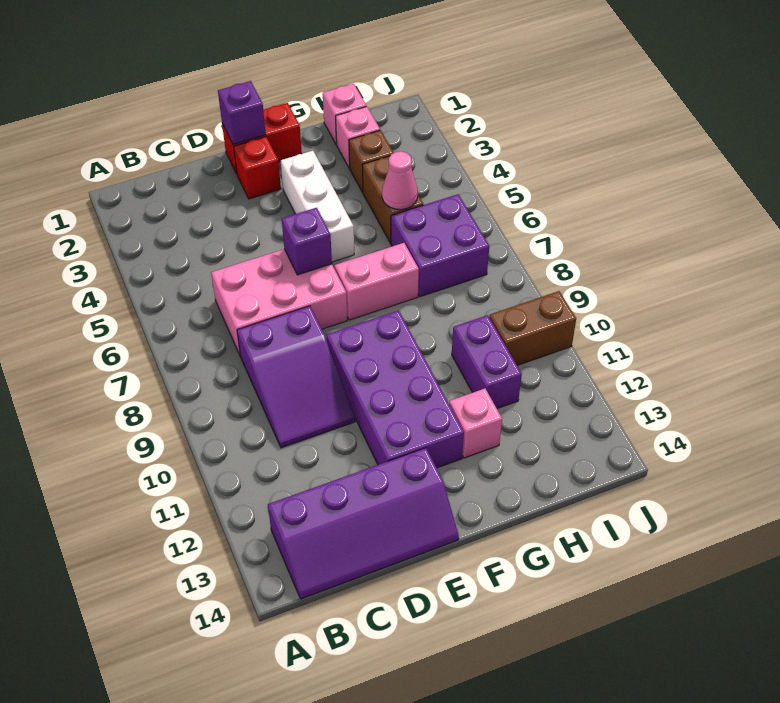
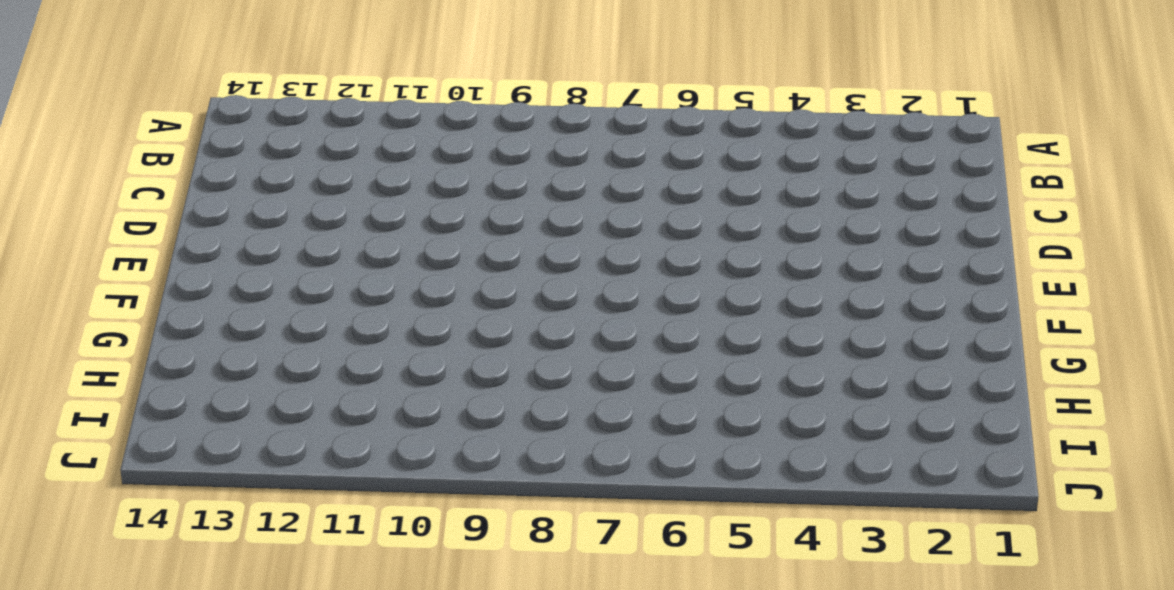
none -> purple slope B13:E14 level 1 top 13
none -> pink brick C6:E7 level 1
none -> purple slope C8:D10 level 1 top 8

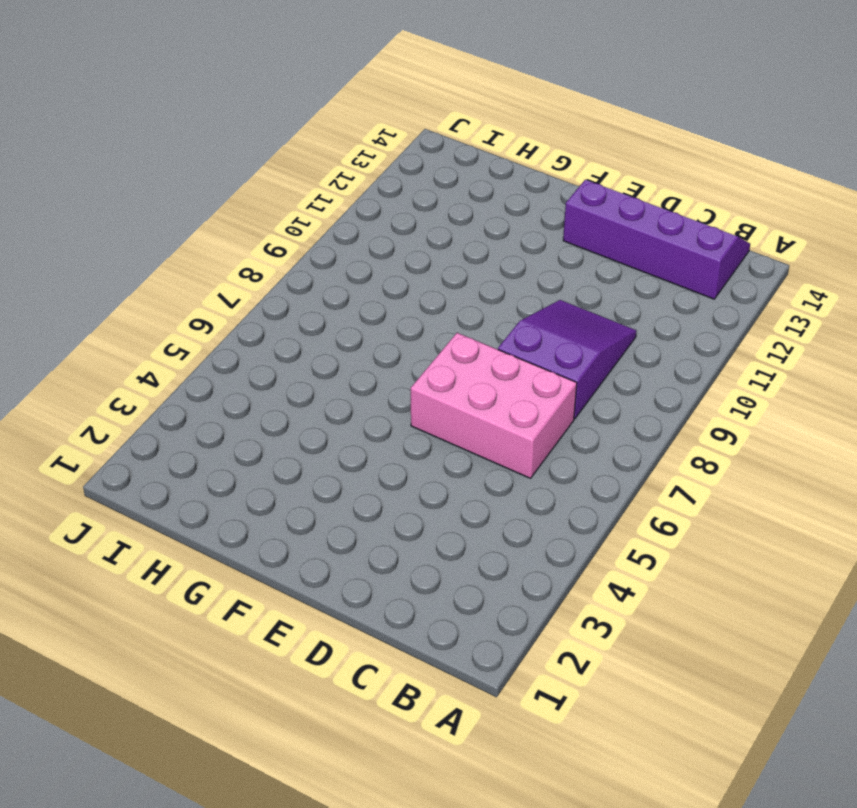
none -> red brick E1:F1 level 1
none -> red brick E2 level 1
none -> purple brick E9:F12 level 1

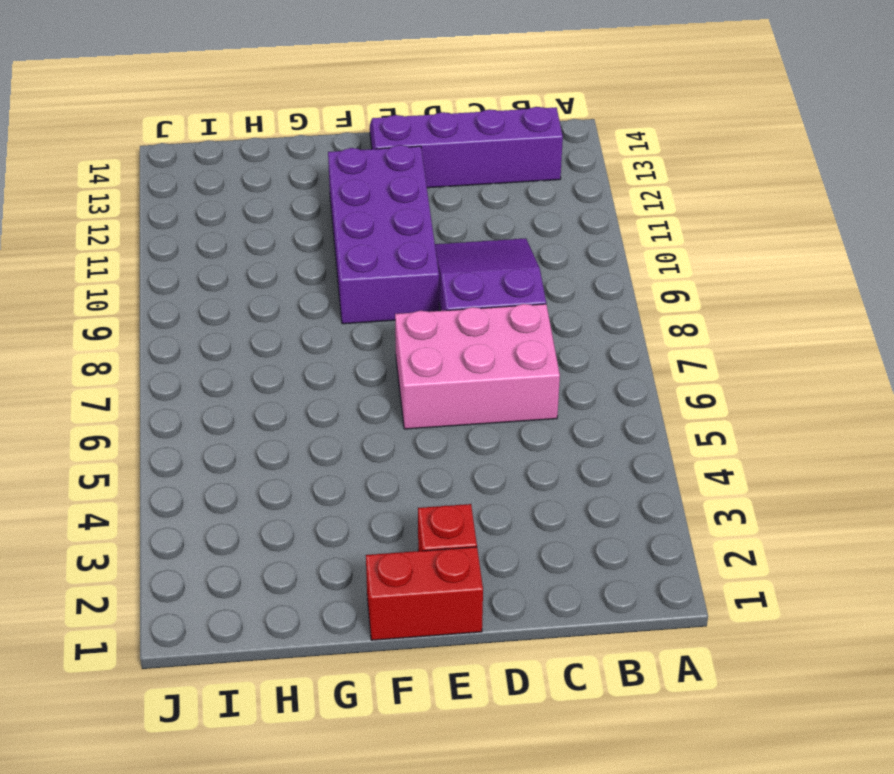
none -> white brick F3:F5 level 1
none -> pink brick F7:G7 level 1
none -> pink brick G12 level 1

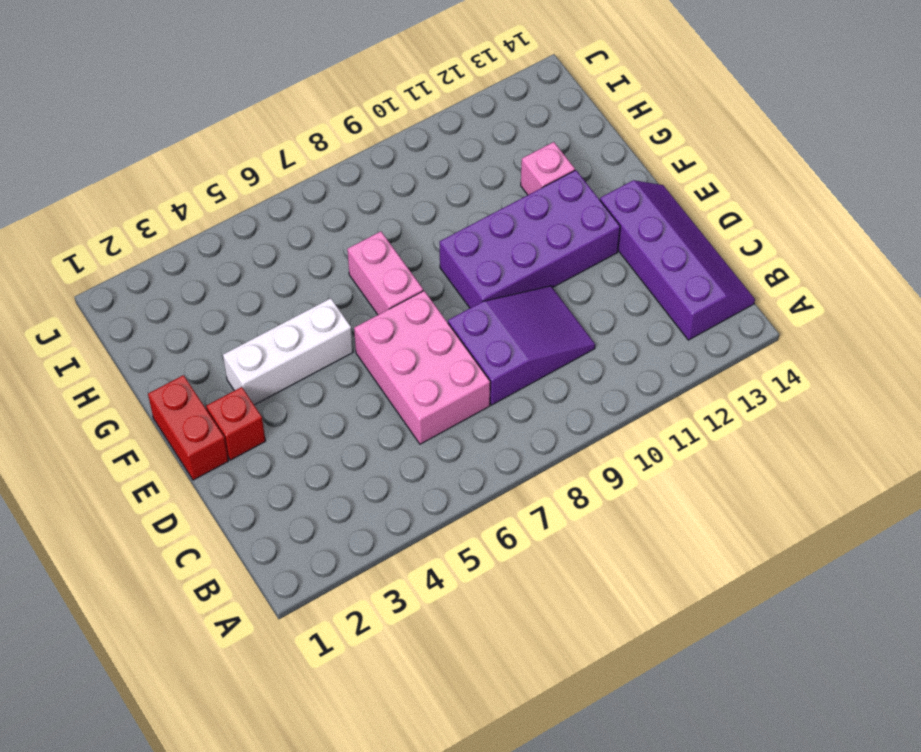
none -> pink brick H1 level 1
none -> pink brick H2 level 1
none -> brown brick H3 level 1

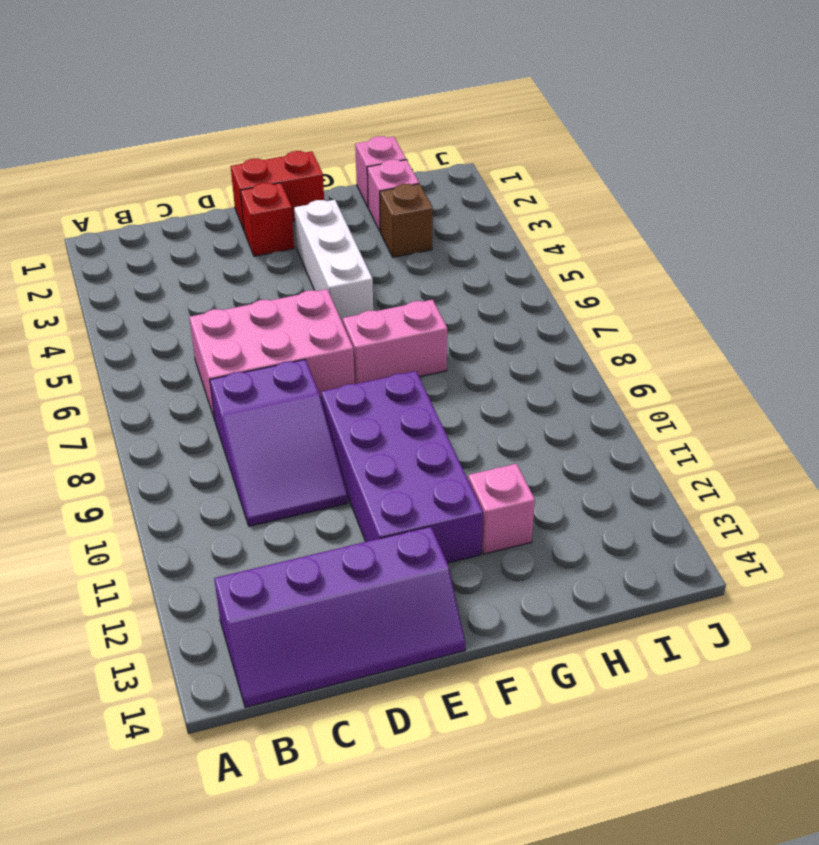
none -> brown brick H4:H5 level 1
none -> purple brick H6:I7 level 1
none -> purple brick H10:H11 level 1

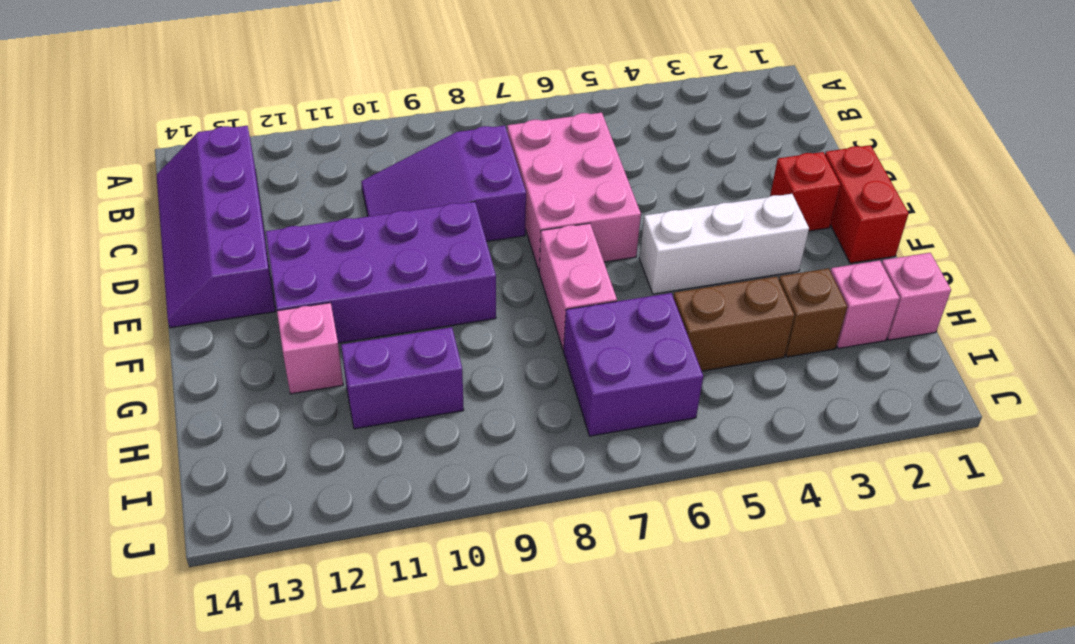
none -> brown brick I10:J10 level 1
none -> purple brick E1 level 2
none -> purple brick E6 level 2

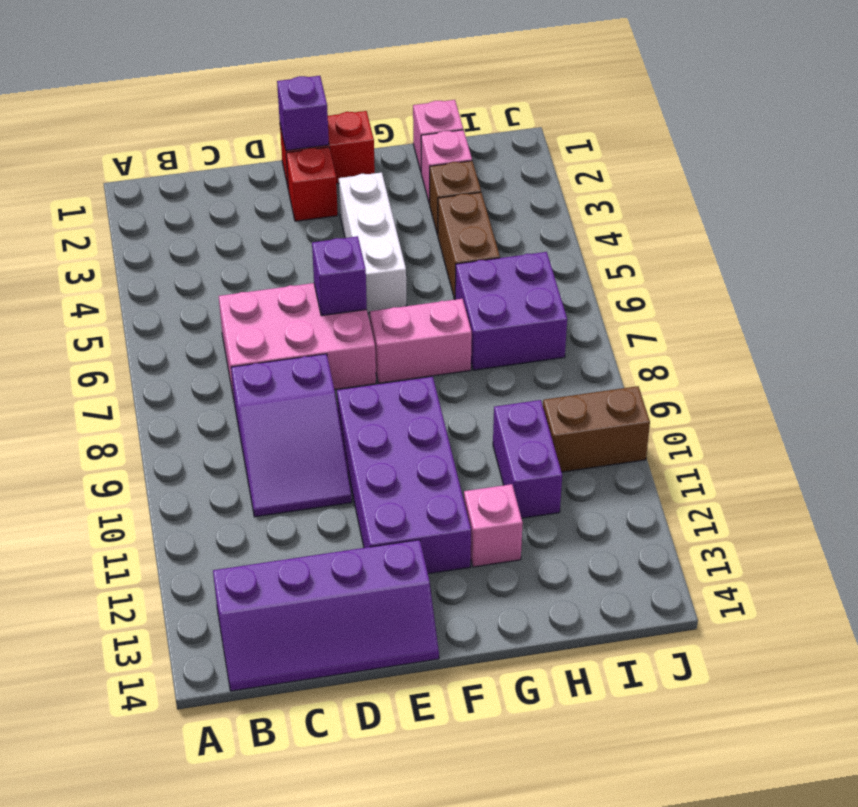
none -> pink cone H5 level 2

